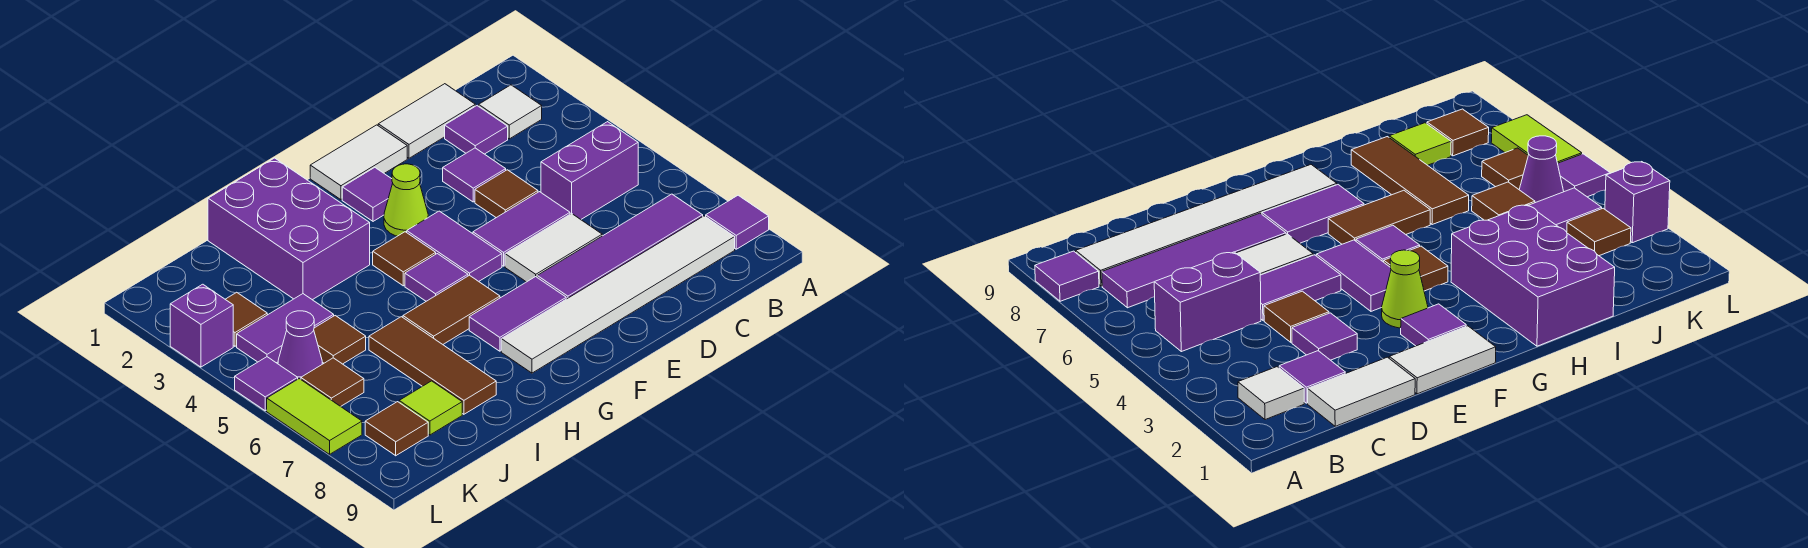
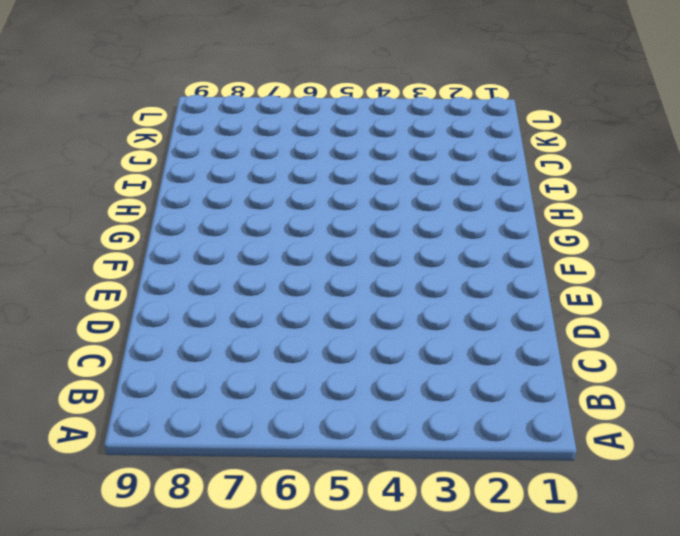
none -> purple tile A8 level 1
none -> white tile B2 level 1
none -> purple brick B5:C5 level 1
none -> purple tile B7:E7 level 1

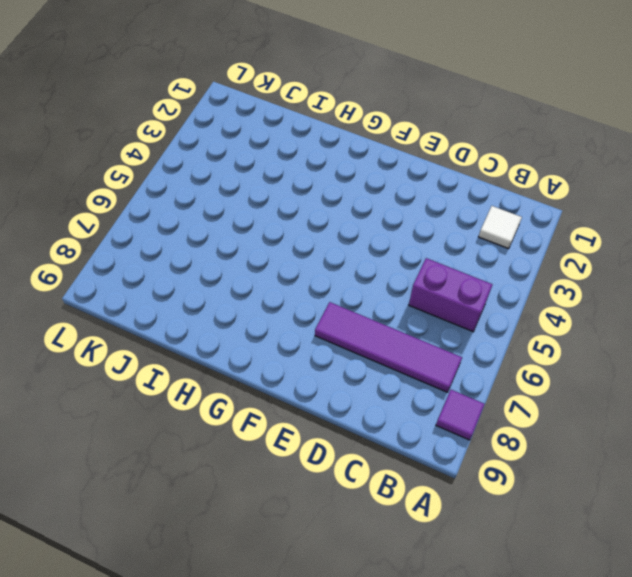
none -> white tile B8:G8 level 1
none -> white tile C1:D1 level 1
none -> purple tile C2 level 1
none -> purple tile D3 level 1

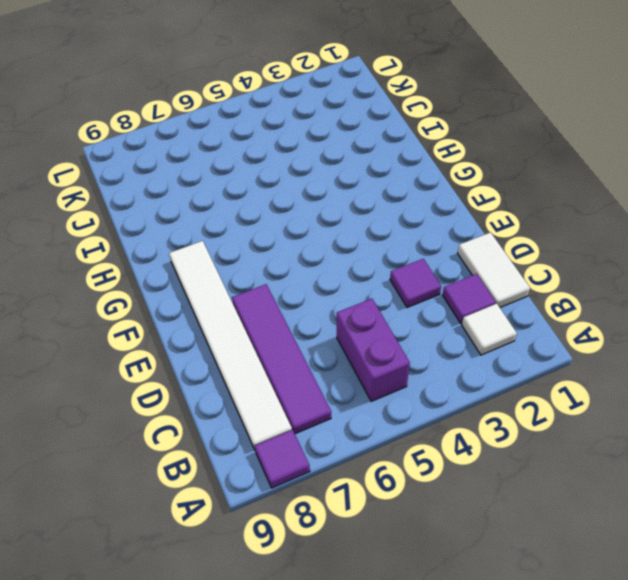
none -> brown tile D4 level 1
none -> purple tile D5:E5 level 1
none -> white tile D6:E6 level 1
none -> white tile E1:F1 level 1

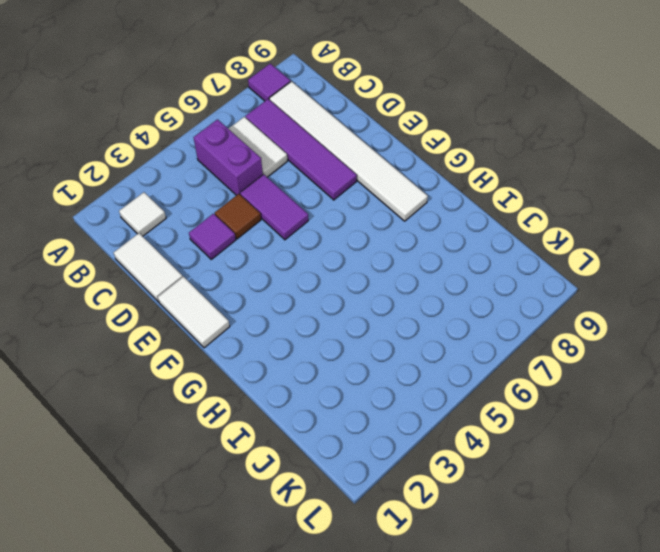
white tile B6:C6 level 1 -> white tile D6:E6 level 1
none -> purple tile C2 level 1
none -> purple tile F2 level 1
none -> lime cone F3 level 1
none -> purple tile F4:F5 level 1

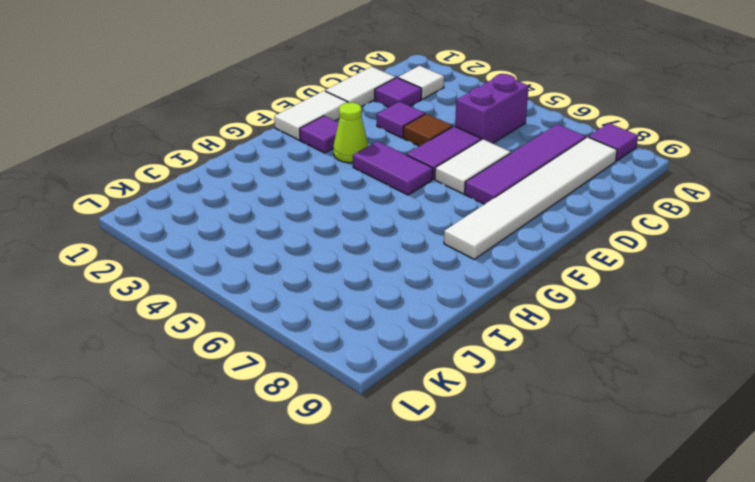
none -> purple tile F7:G7 level 1
none -> brown tile G4 level 1
none -> purple tile G5 level 1
none -> brown tile G6:H6 level 1

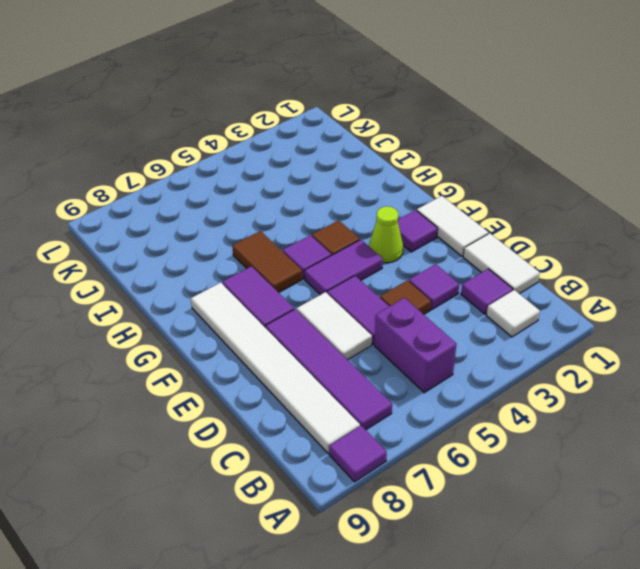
none -> purple brick H1:I3 level 1
none -> brown tile I6:I8 level 1
none -> purple tile J4:K4 level 1
none -> brown tile J5 level 1

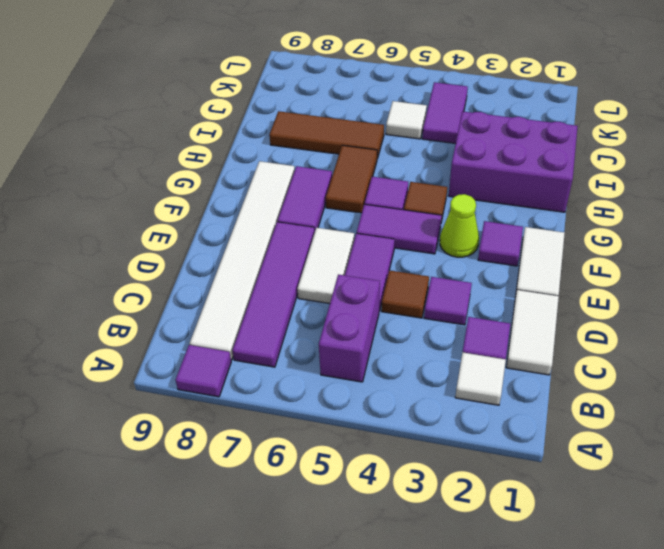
white tile J5 level 1 -> brown tile J5 level 1
none -> lime tile J8 level 1
none -> brown tile K3 level 1
none -> purple cone K5 level 1
none -> brown tile K6 level 1

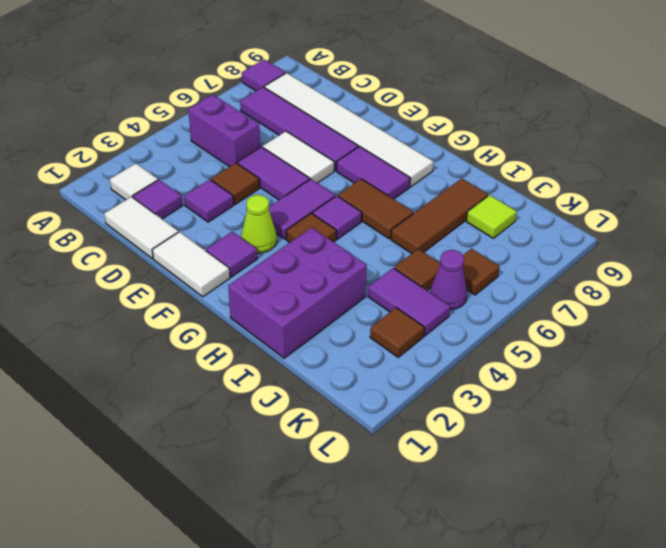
none -> brown tile K8 level 1
none -> purple brick L3 level 1
none -> purple tile L5 level 1
none -> lime tile L6:L7 level 1

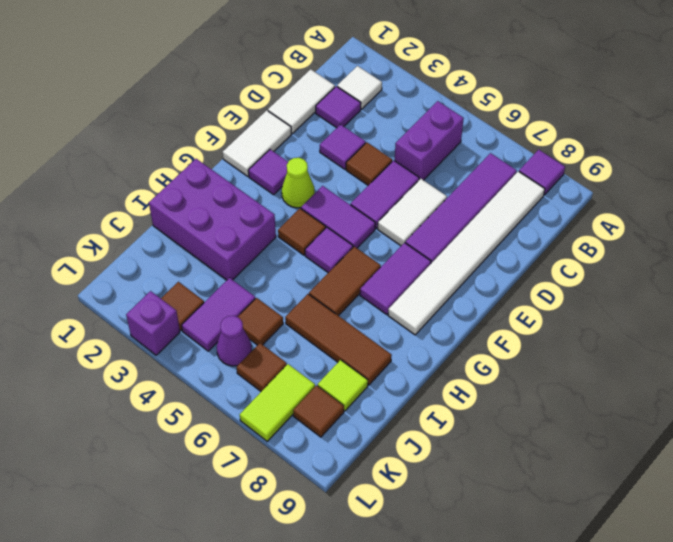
lime tile K7:L7 level 1 -> lime tile L6:L7 level 1
none -> purple tile L5 level 1

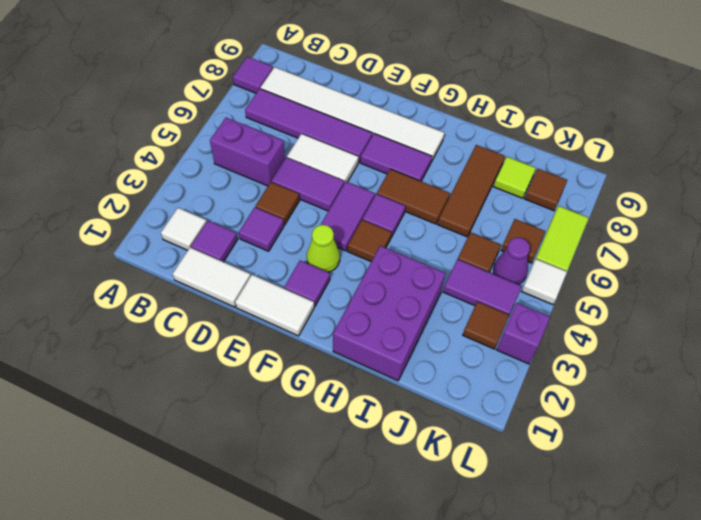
white tile L5 level 1 -> purple tile L5 level 1

